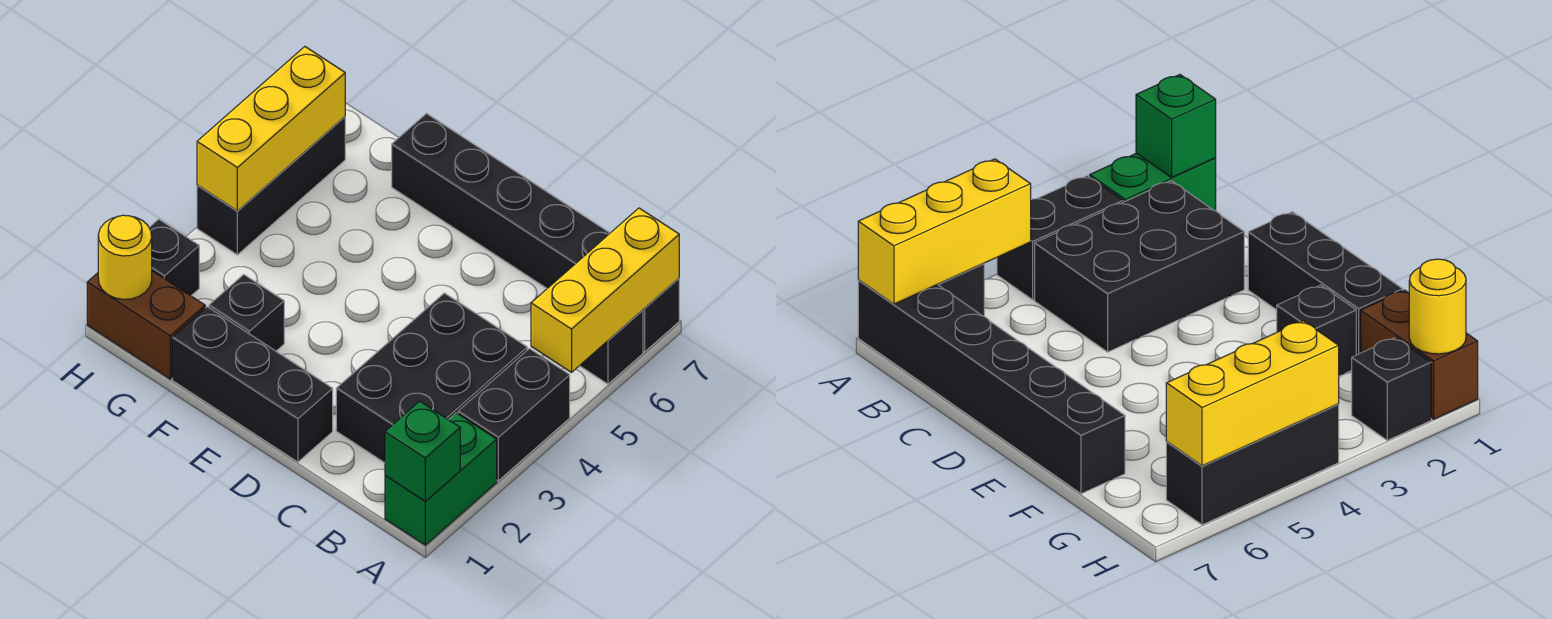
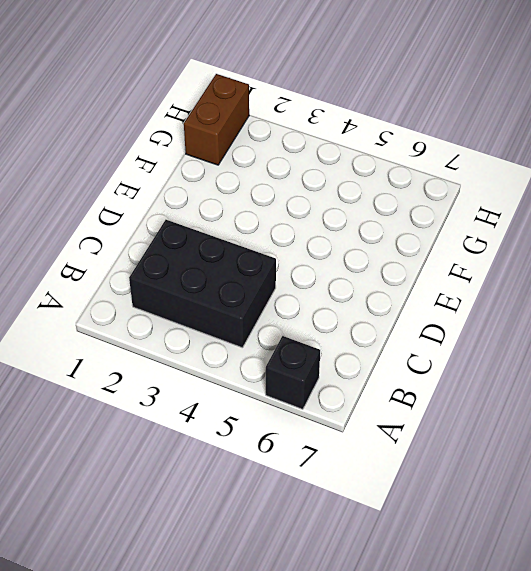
none -> green brick A1:A2 level 1
none -> black brick A3:A4 level 1
none -> black brick A7:F7 level 1

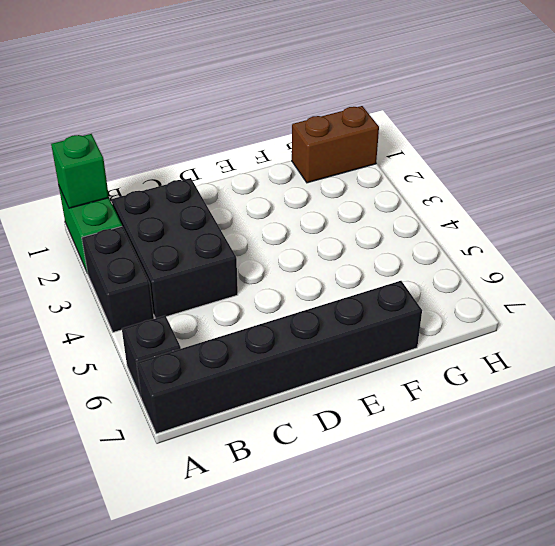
none -> black brick D1:F1 level 1
none -> black brick F2 level 1
none -> black brick H2 level 1

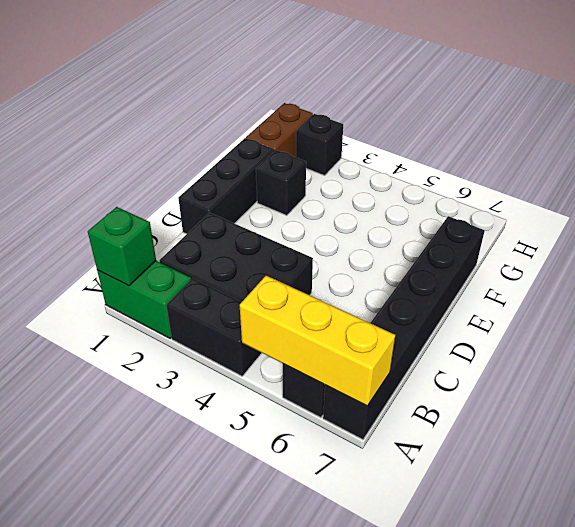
none -> black brick H4:H6 level 1
none -> yellow round brick H1 level 2
none -> yellow brick H4:H6 level 2

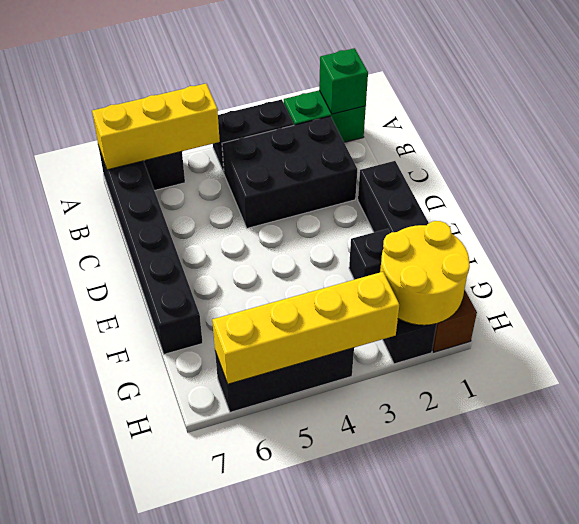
yellow round brick G1:H2 level 2 -> yellow round brick H1 level 2
yellow brick H3:H6 level 2 -> yellow brick H4:H6 level 2

